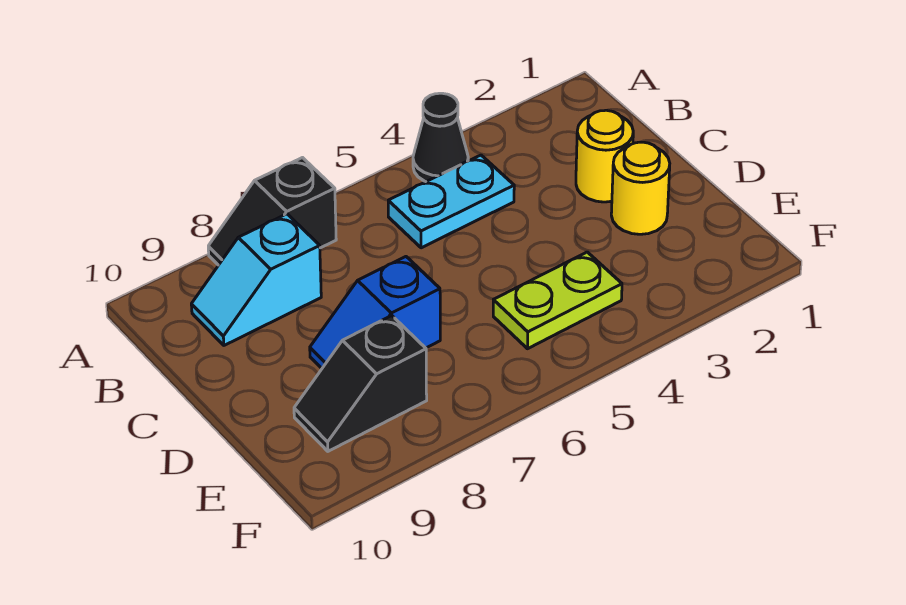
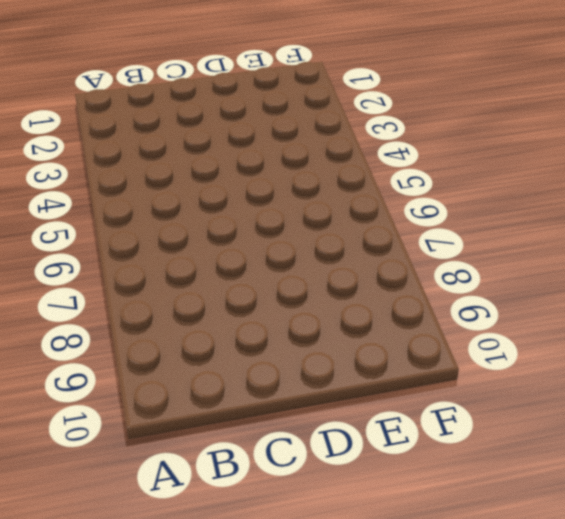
none -> black cone A4 level 1
none -> black slope A7:A8 level 1 top 7

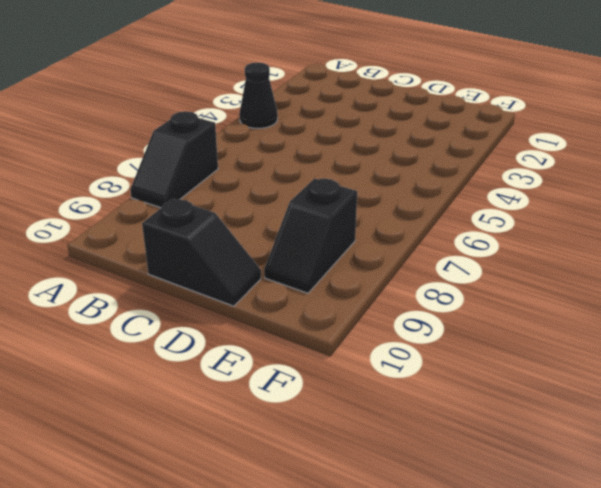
black slope C10:D10 level 1 top C -> none
none -> cyan plate B4:B5 level 1
none -> cyan slope B8:B9 level 1 top 8

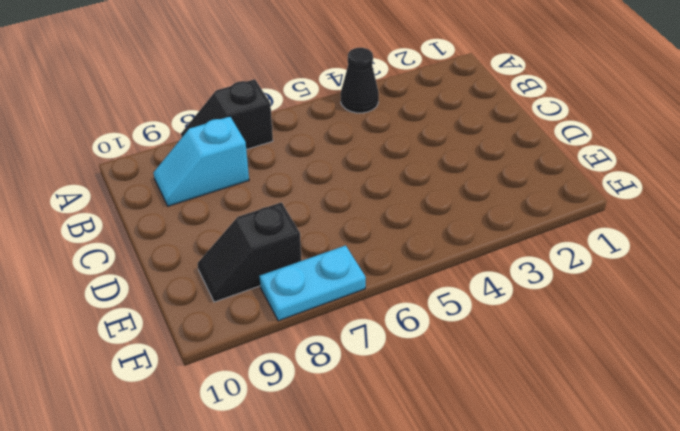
cyan plate F7:F8 level 1 -> cyan plate B4:B5 level 1
none -> yellow round brick C2 level 1
none -> yellow round brick D2 level 1

